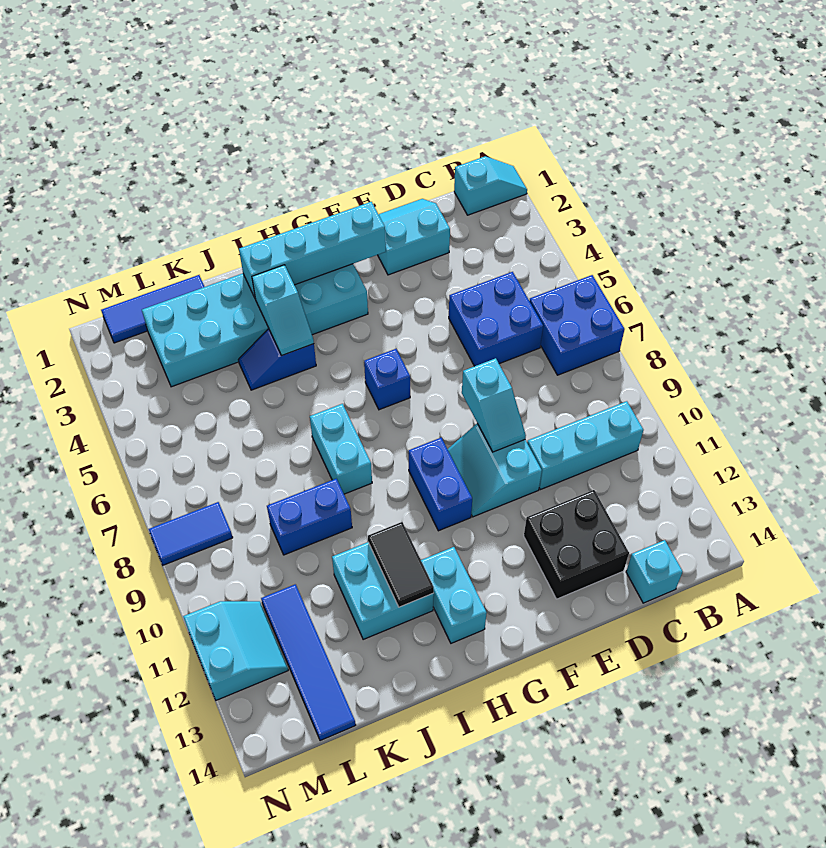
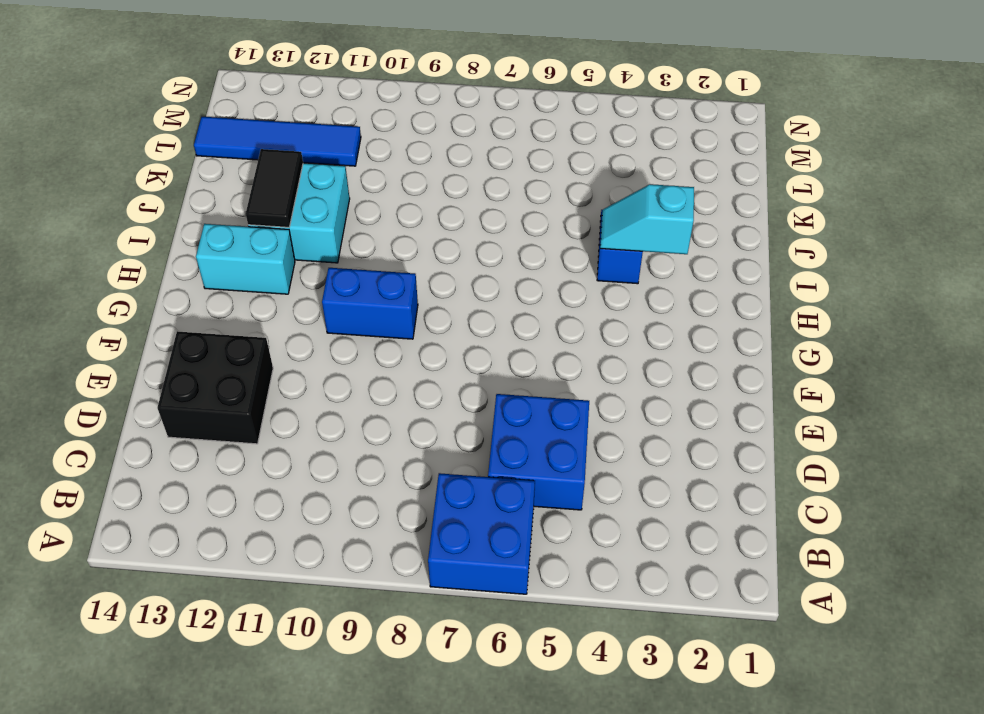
black tile I12:J12 level 2 -> black tile I11:I12 level 2
none -> cyan slope A1:B1 level 1 top B
none -> cyan brick B10:D10 level 1
none -> cyan brick C14 level 1

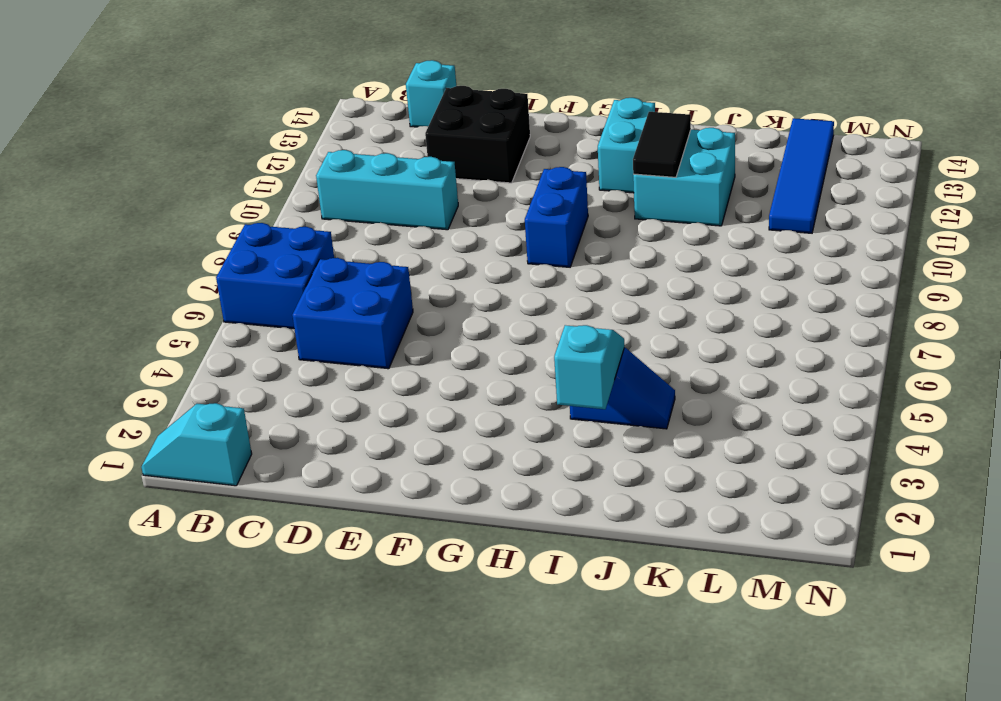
none -> cyan slope D1:E2 level 1 top 2
none -> cyan slope E9:F10 level 1 top E
none -> cyan brick G2:L3 level 1

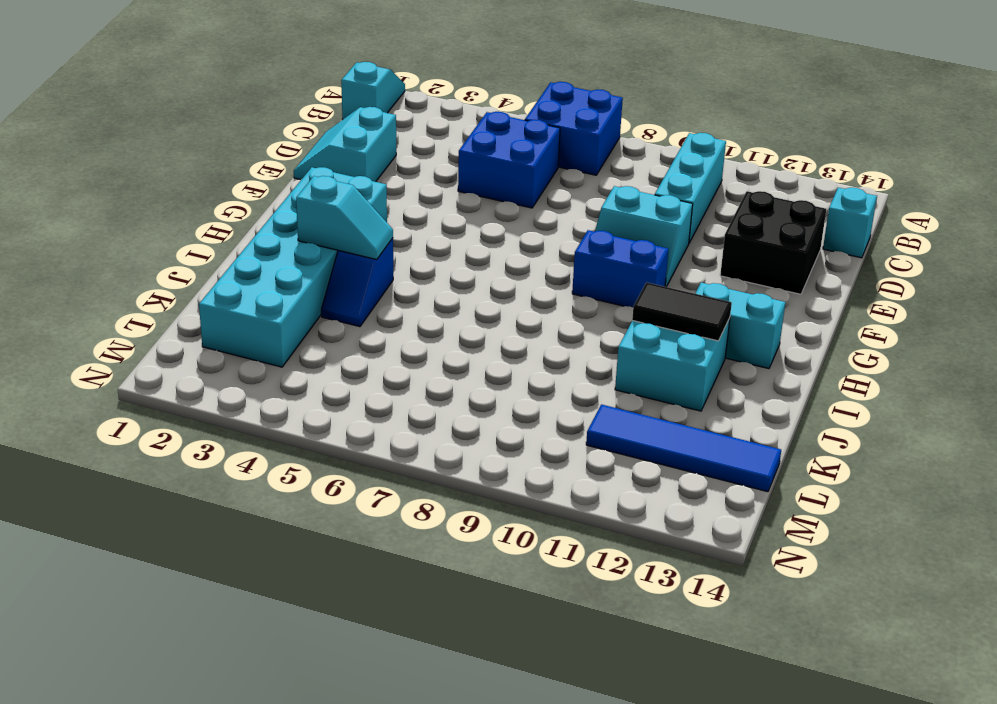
none -> blue brick G6 level 1
none -> cyan brick I7:I8 level 1
none -> blue brick J9:K9 level 1

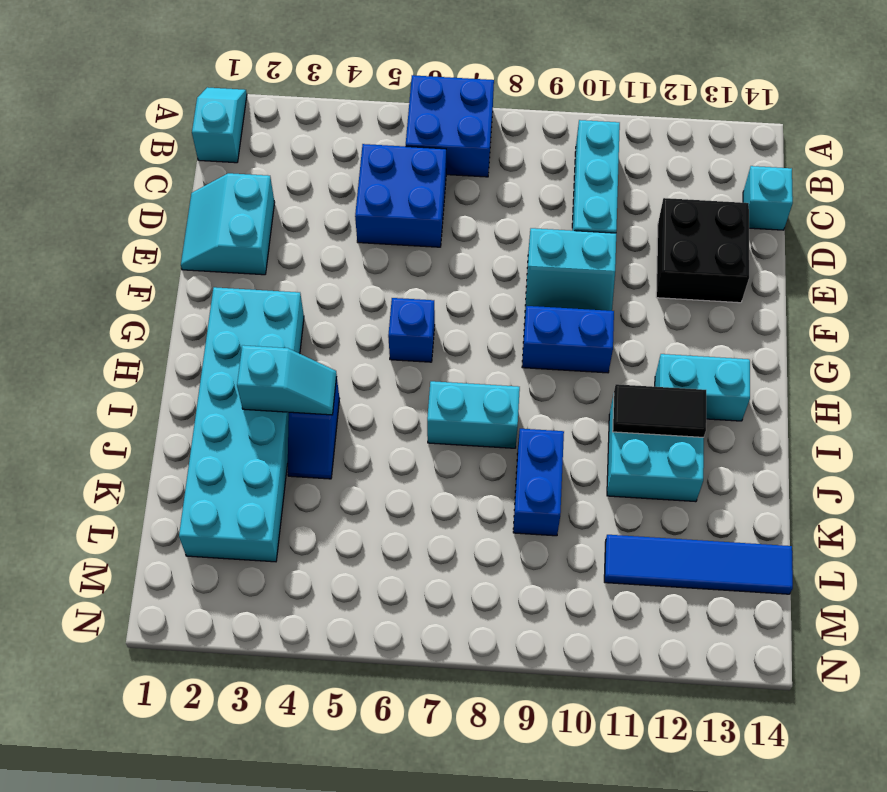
none -> blue tile K1:M1 level 1
none -> blue tile M8:N8 level 1
none -> cyan slope M11:N12 level 1 top N

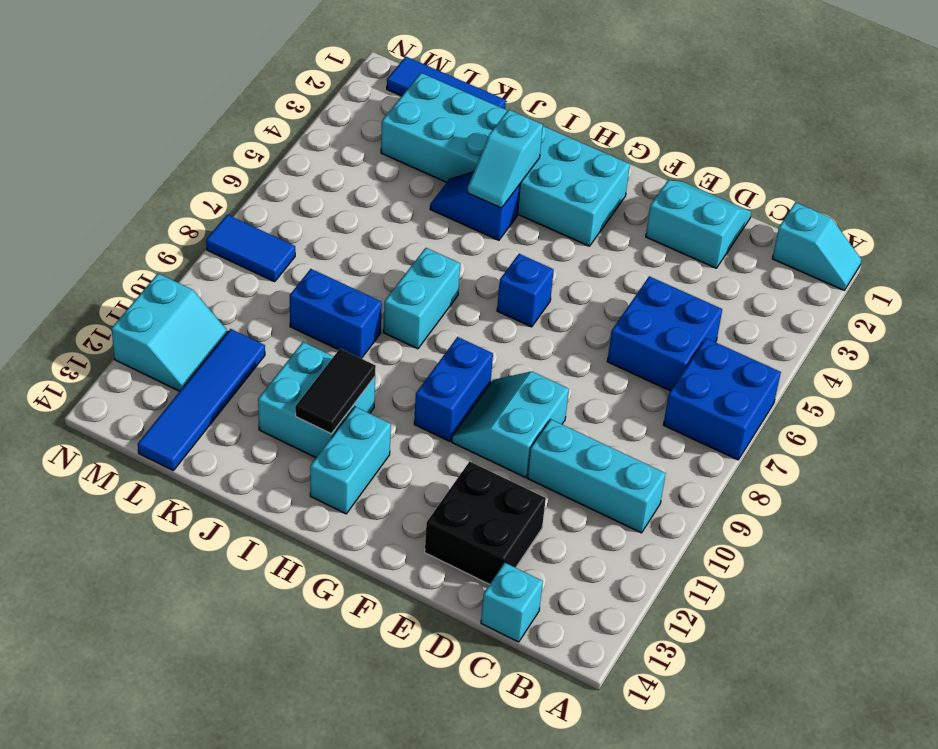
none -> cyan slope E8:E9 level 2 top 8
none -> cyan brick F2:I2 level 2

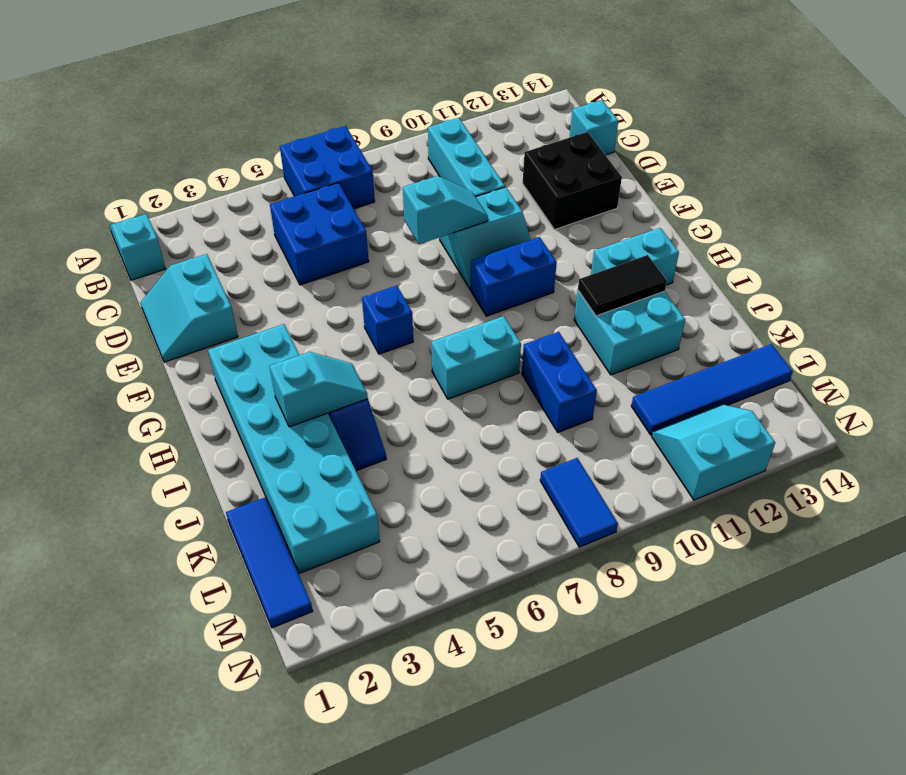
none -> cyan brick F2:I2 level 2

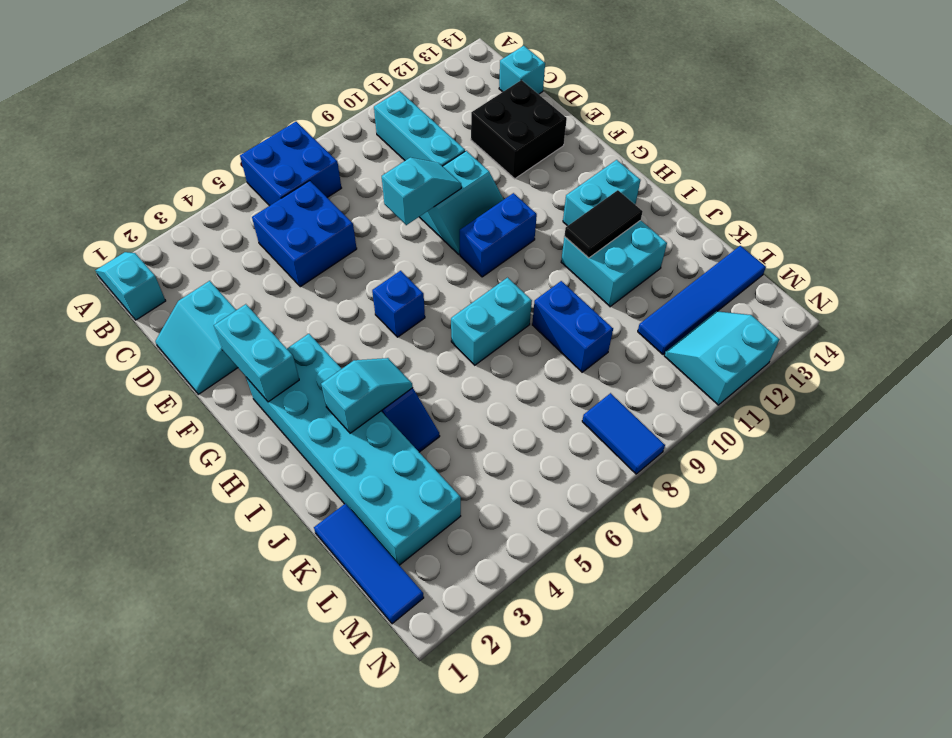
cyan brick F2:G2 level 2 -> cyan brick F2:I2 level 2

